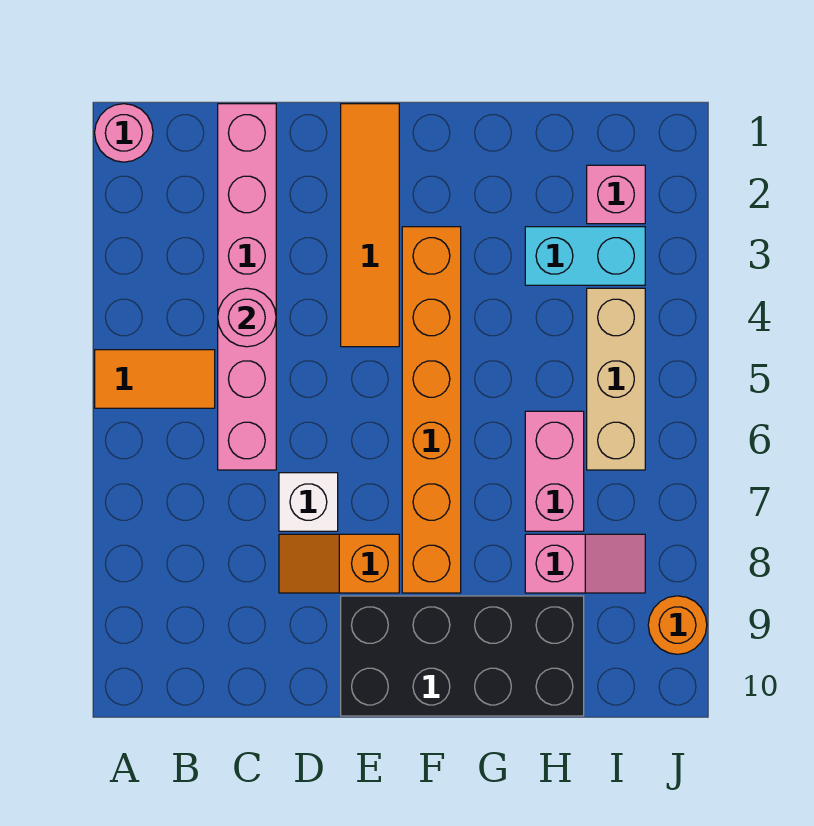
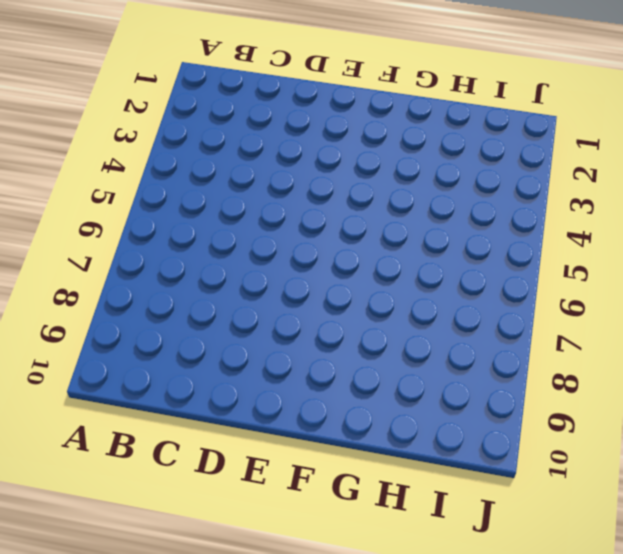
none -> pink round brick A1 level 1
none -> orange tile A5:B5 level 1
none -> pink brick C1:C6 level 1

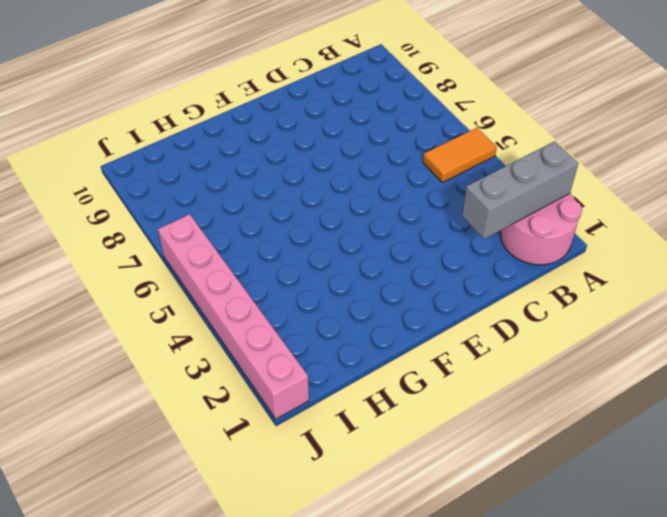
pink round brick A1:B2 level 1 -> pink round brick A1 level 1
grey brick A2:C2 level 2 -> none
pink brick J1:J6 level 1 -> pink brick C1:C6 level 1
none -> white brick D7 level 1
none -> orange slope D8:E8 level 1 top E
none -> orange tile E1:E4 level 1

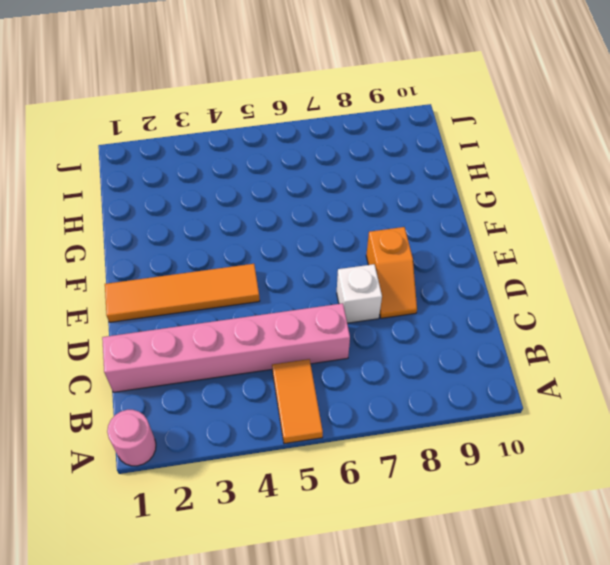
none -> black brick E9:H10 level 1
none -> orange brick F3:F8 level 1
none -> cyan brick H3:I3 level 1

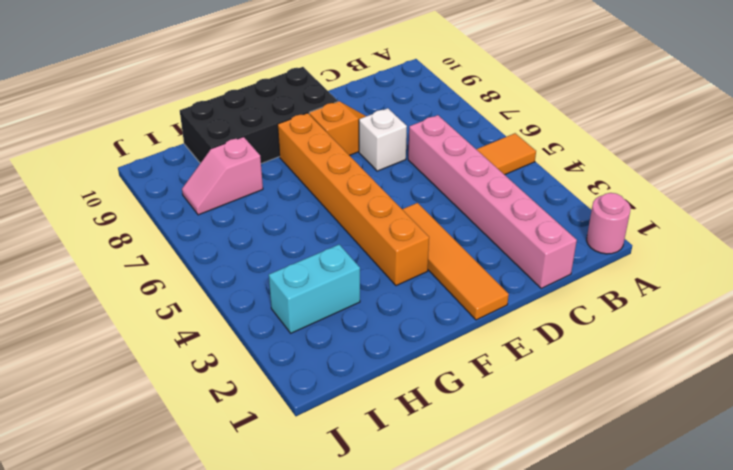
none -> pink brick H6:H7 level 1
none -> pink brick I2 level 1
none -> tan brick I4:I6 level 1

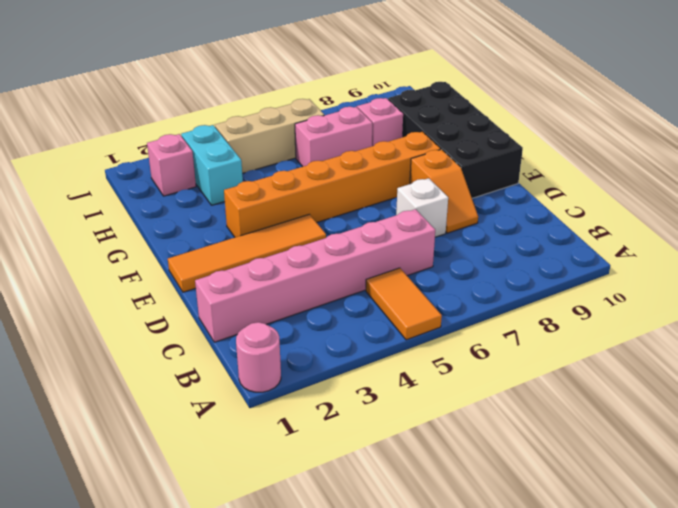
none -> orange round brick J9 level 1
none -> pink round brick C4 level 2

